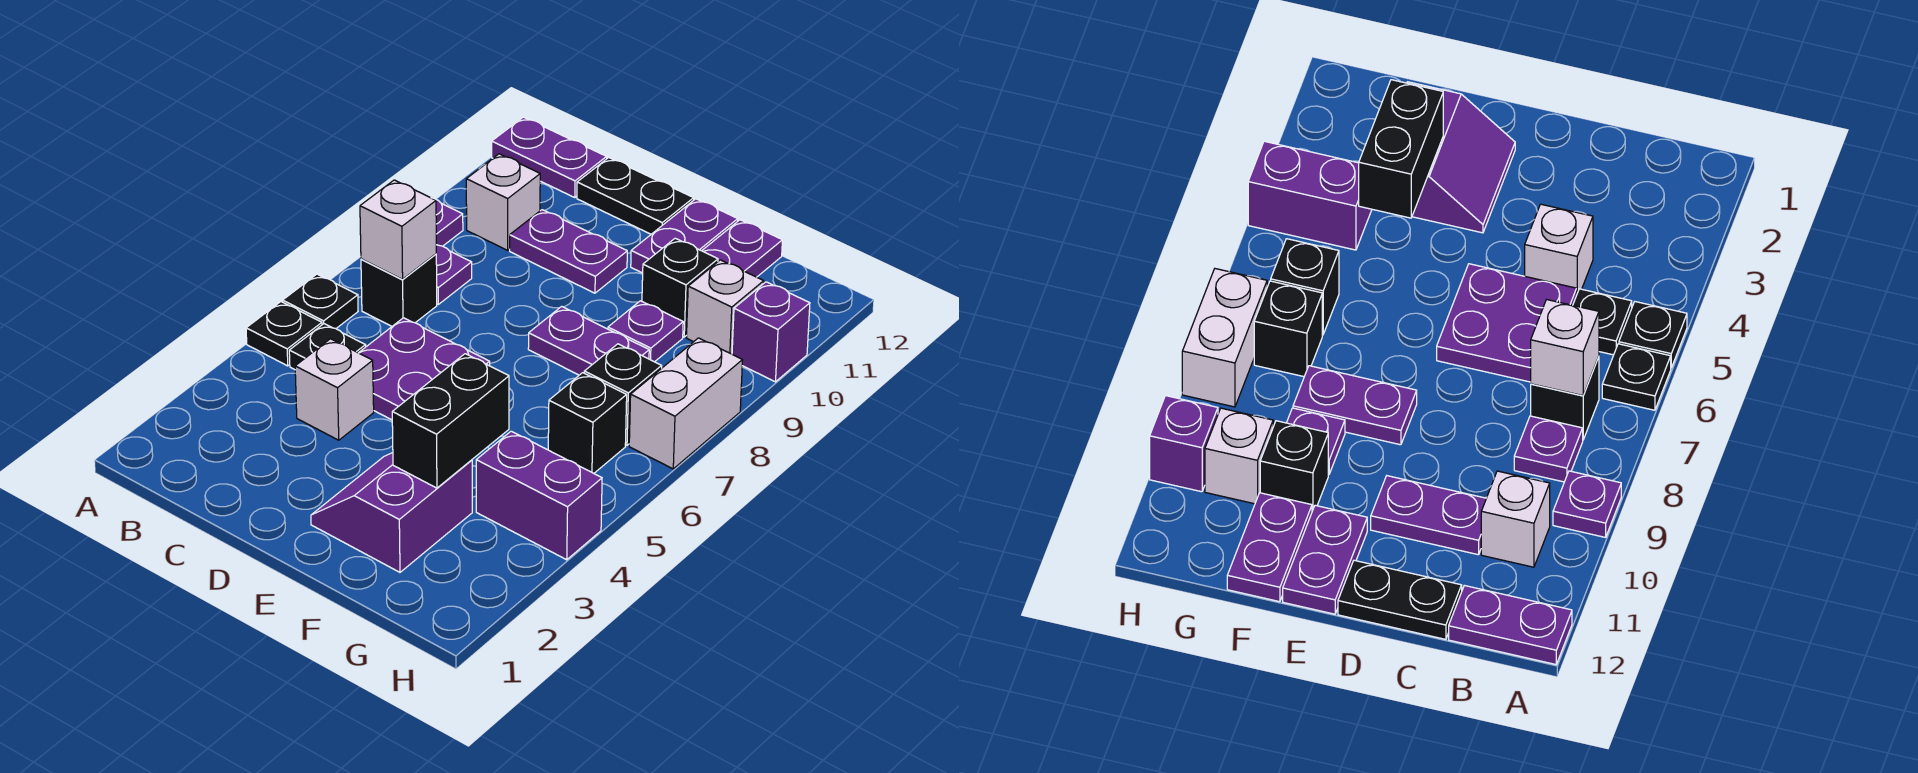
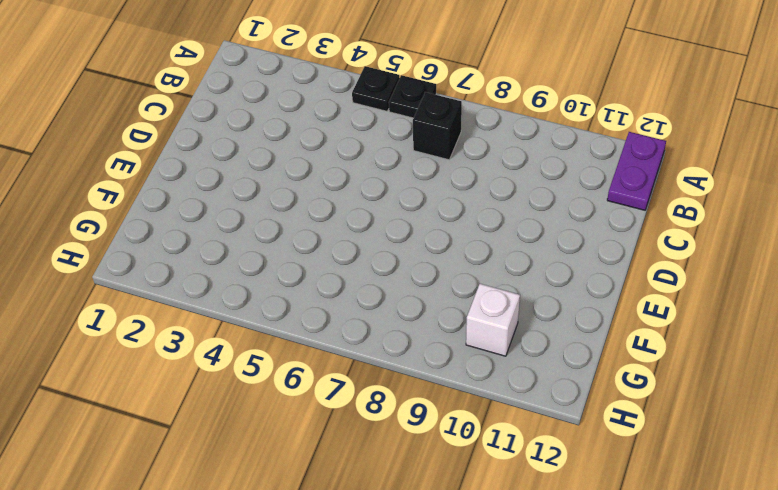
none -> purple plate A9 level 1
none -> black plate B5 level 1
none -> purple plate B8 level 1

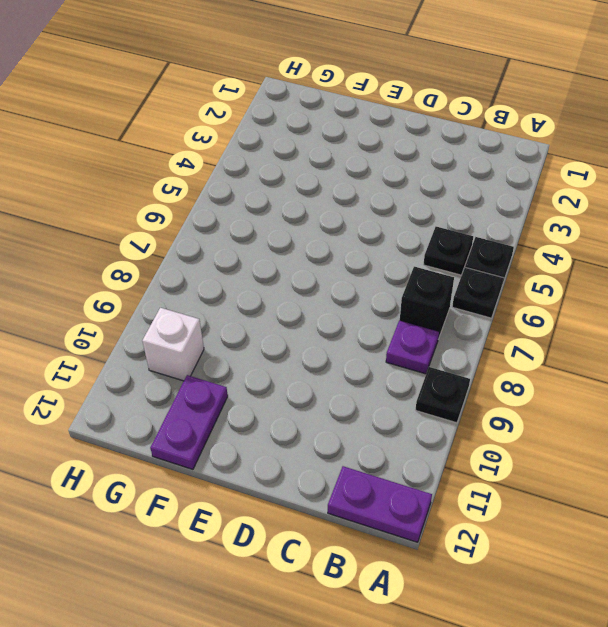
black plate A9 level 1 -> purple plate A9 level 1
none -> white brick B10 level 1
none -> white brick C4 level 1
none -> purple plate C5:D6 level 1

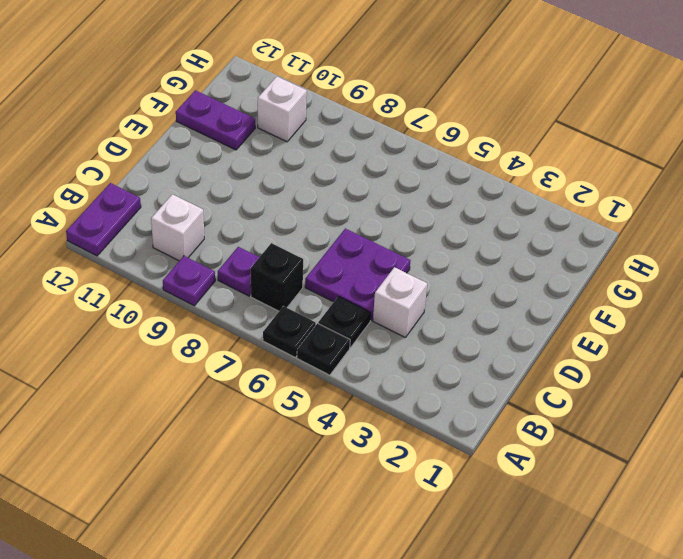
none -> purple plate C10:D10 level 1
none -> black plate C12:D12 level 1
none -> purple slope E2:F3 level 1 top F

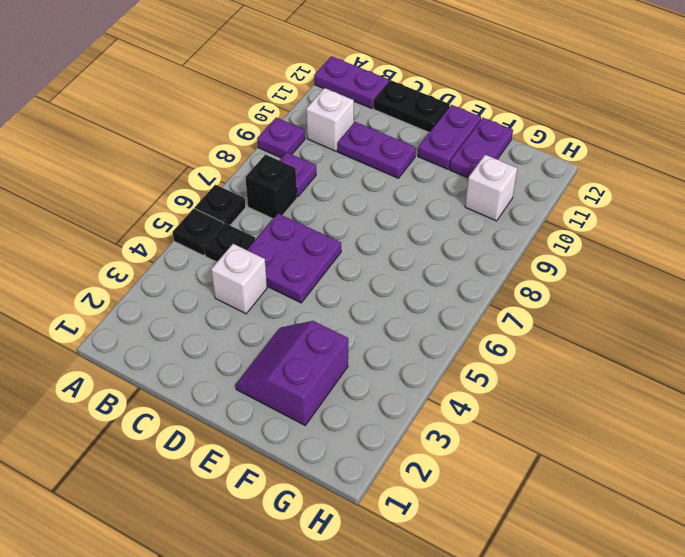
none -> purple plate E8:F8 level 1
none -> purple plate F9 level 1
none -> black brick F10 level 1

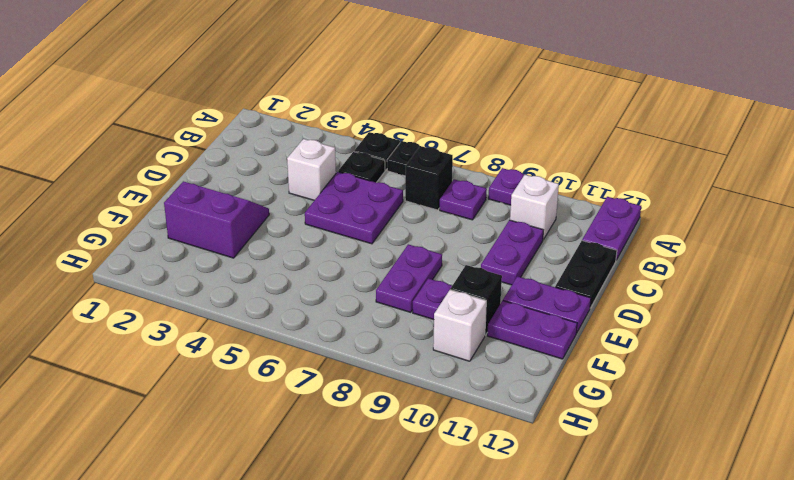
none -> purple brick G4:H4 level 1
none -> black brick G6 level 1
none -> black brick G7 level 1

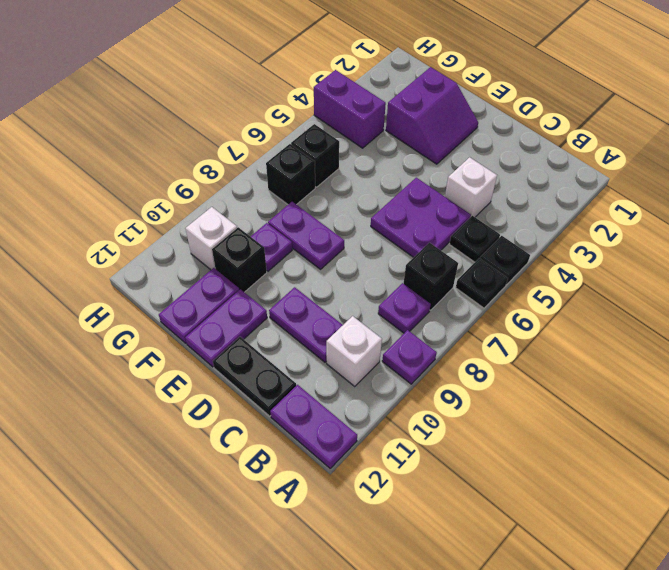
none -> white brick H7:H8 level 1
none -> purple brick H10 level 1
none -> white brick B7 level 2

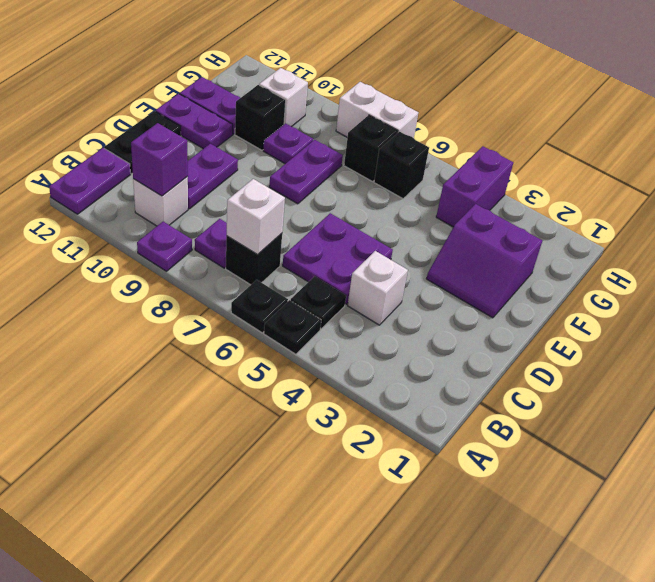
purple brick B10 level 2 -> purple brick H10 level 1
none -> black brick F3:F4 level 2

